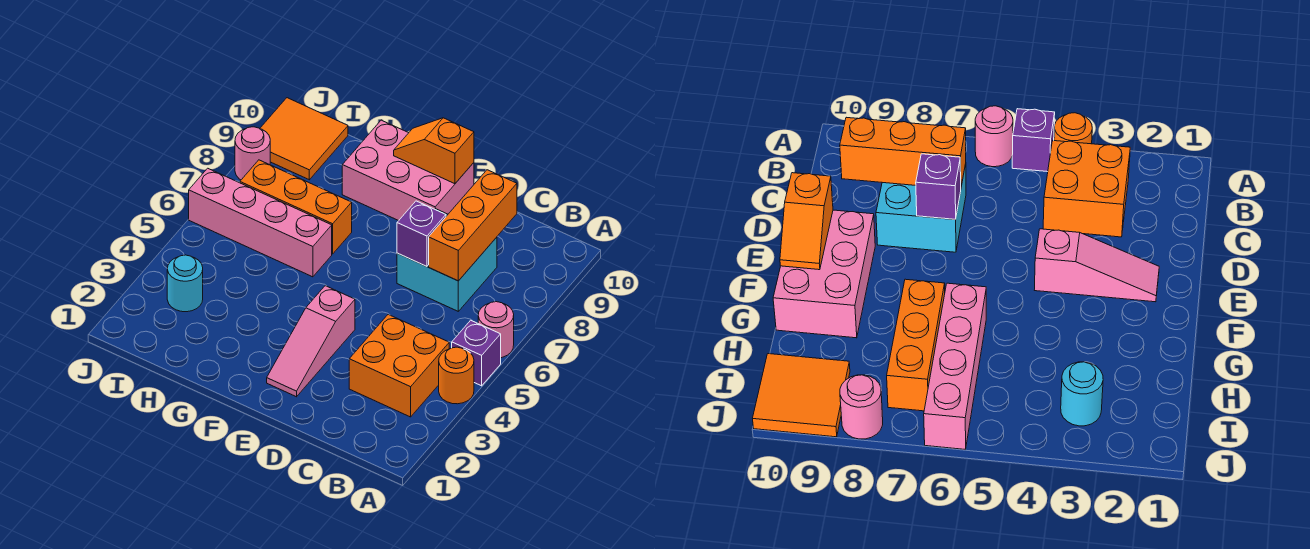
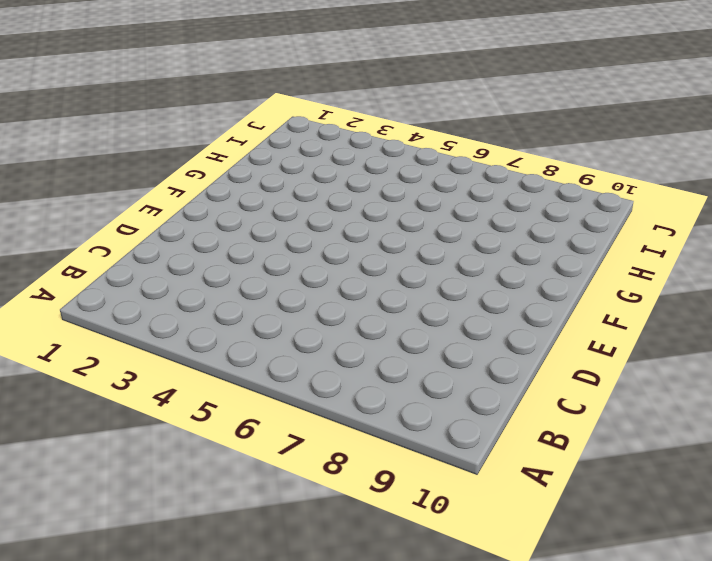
none -> orange round brick A4 level 1
none -> purple brick A5 level 1
none -> pink round brick A6 level 1

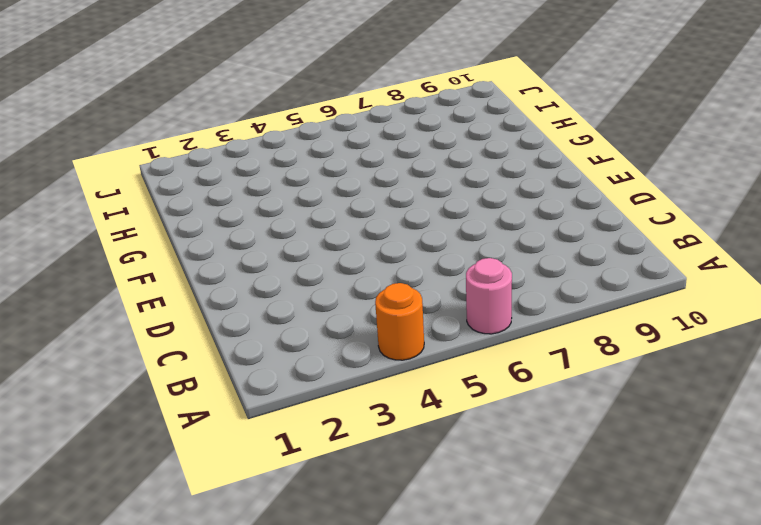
none -> purple brick A5 level 1
none -> orange brick B3:C4 level 1
none -> cyan brick C7:D8 level 1

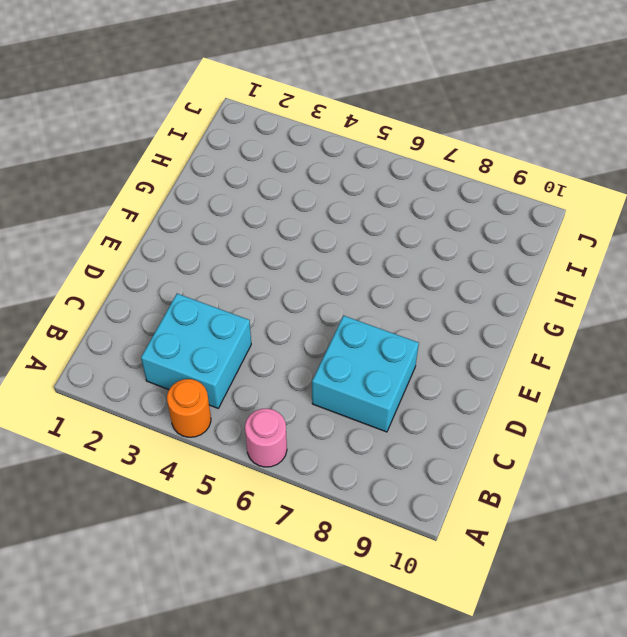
cyan brick B3:C4 level 1 -> orange brick B3:C4 level 1
none -> purple brick A5 level 1
none -> pink slope E2:E4 level 1 top 4
none -> pink brick E9:G10 level 1

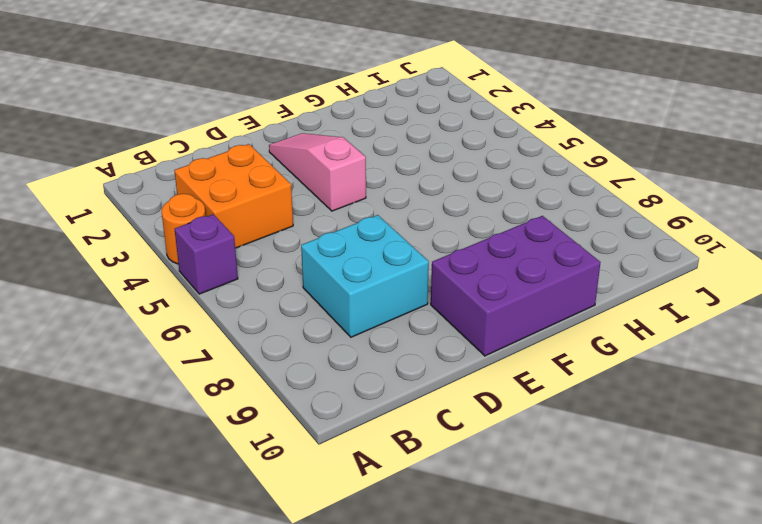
purple brick E9:G10 level 1 -> pink brick E9:G10 level 1
none -> pink round brick A6 level 1
none -> pink brick G6:J6 level 1
none -> orange brick G7:I7 level 1

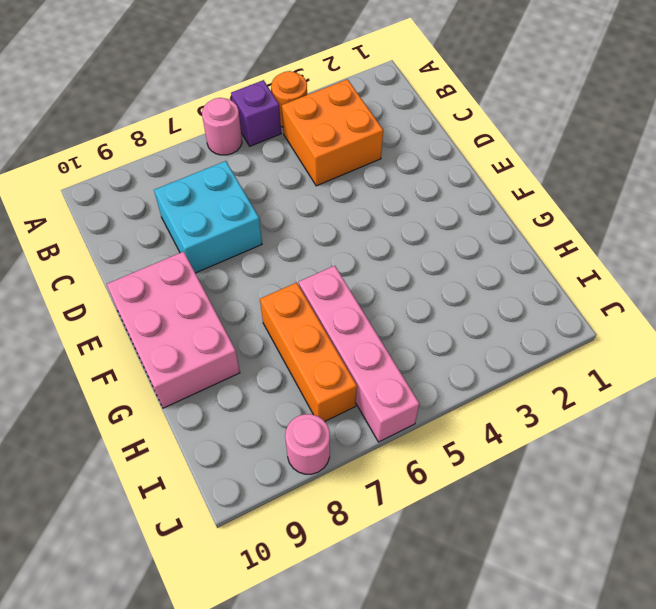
none -> pink slope E2:E4 level 1 top 4
none -> cyan round brick I3 level 1
none -> orange tile I9:J10 level 1

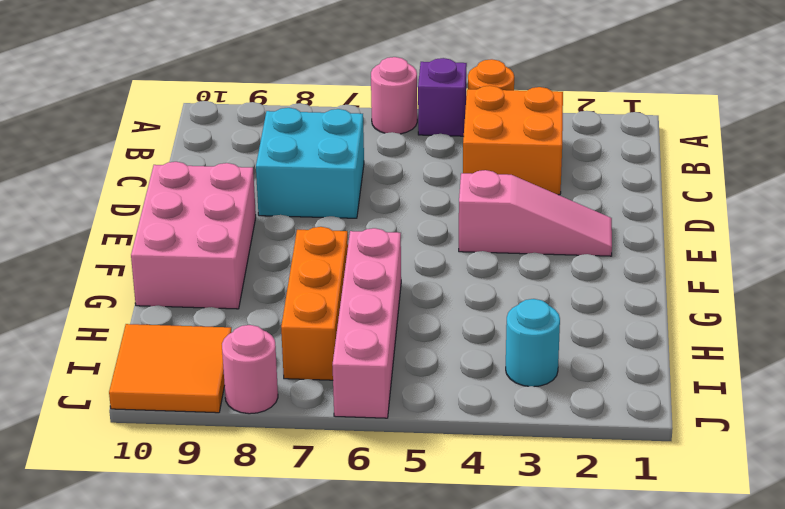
none -> orange brick C7:C9 level 2
none -> purple brick D7 level 2
none -> orange slope E10:F10 level 2 top E

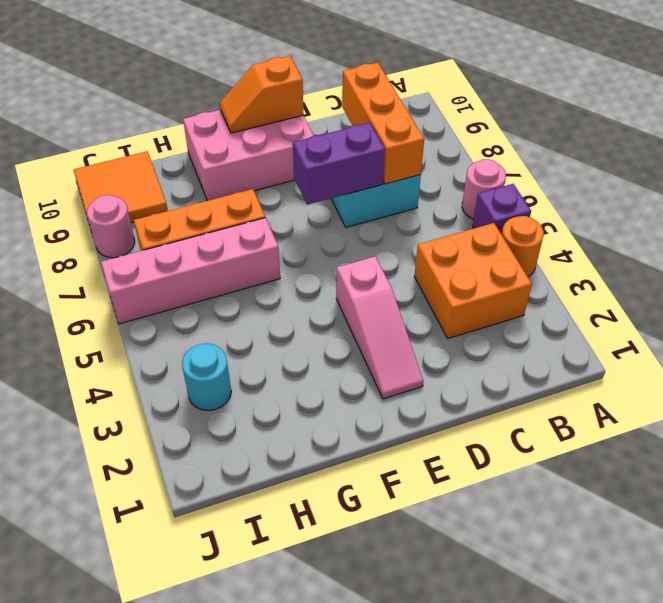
purple brick D7:E7 level 2 -> purple brick D7 level 2

